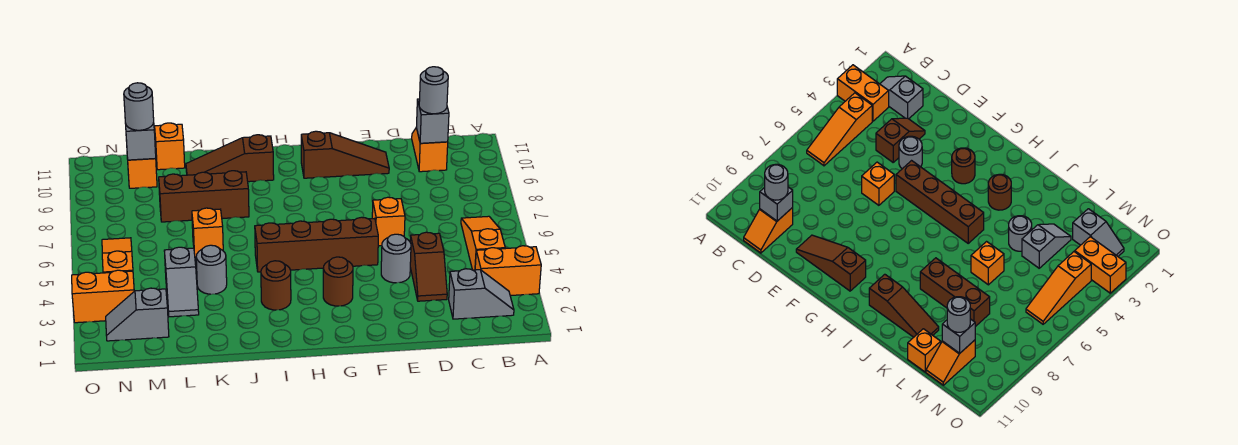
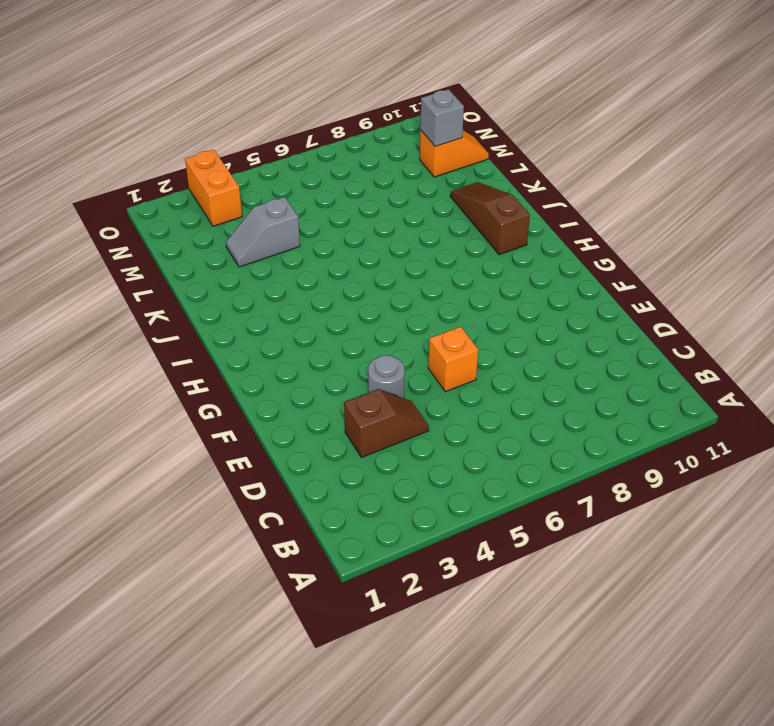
brown slope D3:D4 level 1 top 3 -> brown slope D3:D4 level 1 top 4
none -> orange brick A3:B3 level 1
none -> grey slope B2:C2 level 1 top C
none -> orange slope B4:B6 level 1 top 4

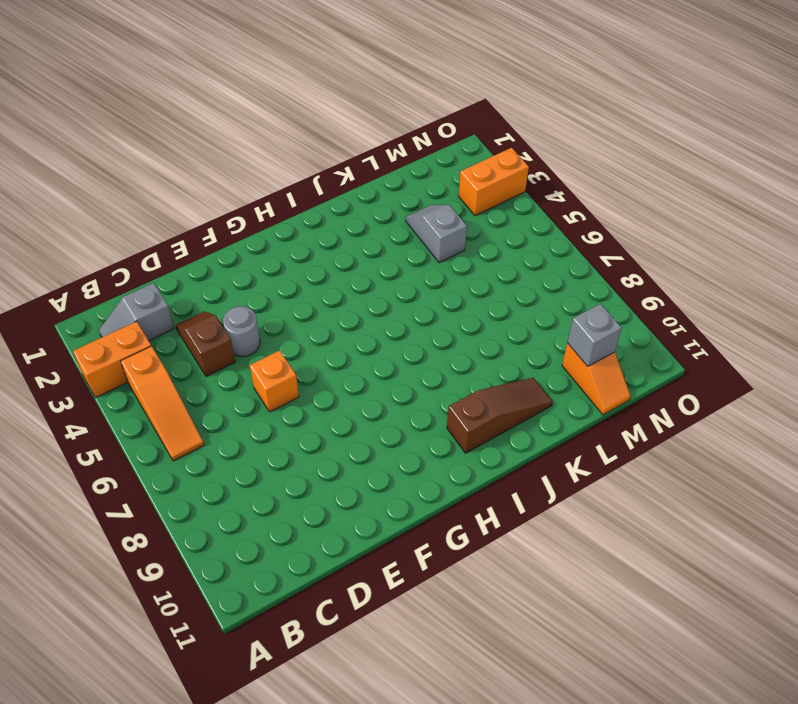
none -> orange slope C10:C11 level 1 top 10
none -> brown slope E10:G10 level 1 top G
none -> brown brick F5:I5 level 1

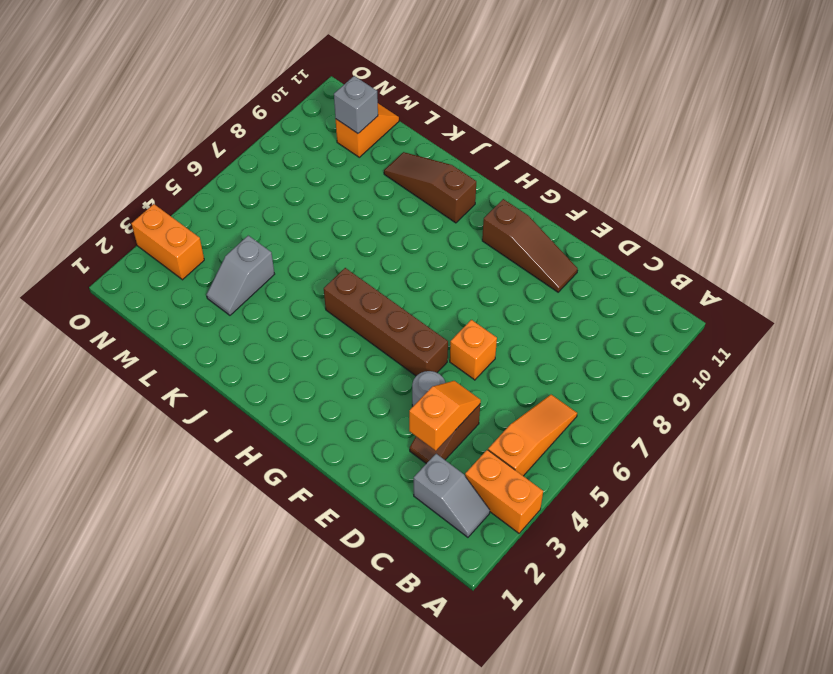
orange slope D3:D4 level 2 top 3 -> orange slope C10:C11 level 1 top 10
none -> brown round brick G3 level 1
none -> brown round brick I3 level 1
none -> brown brick J8:L8 level 1

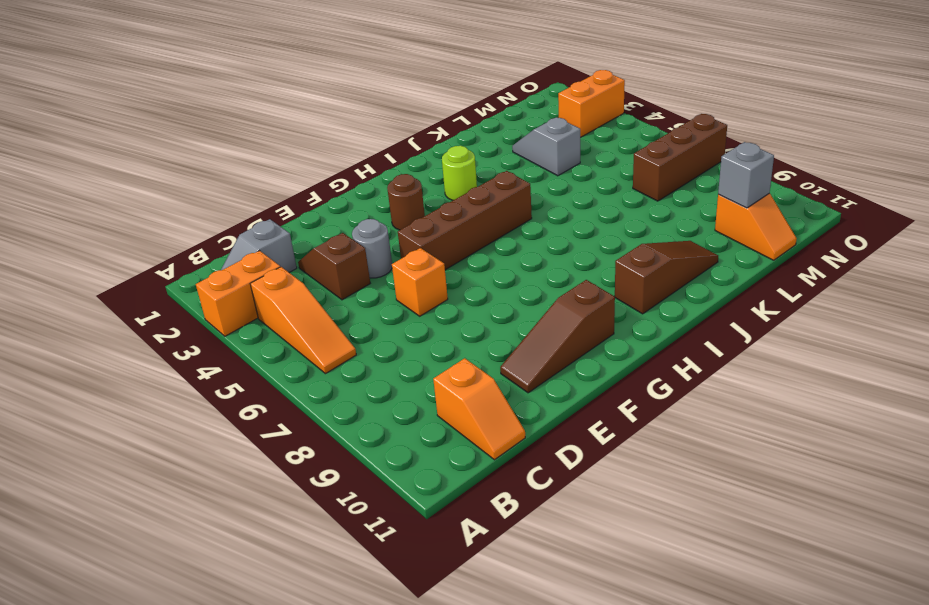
lime round brick I3 level 1 -> brown round brick I3 level 1
brown brick M7:O7 level 1 -> brown brick J8:L8 level 1
none -> grey round brick K4 level 1
none -> orange brick K6 level 1
none -> orange brick L11 level 1

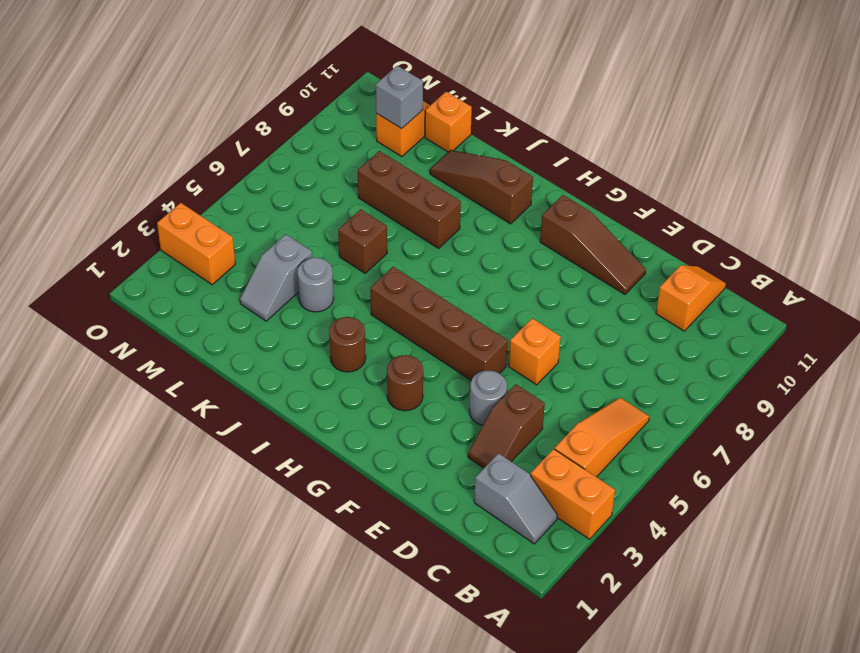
brown brick K6 level 1 -> orange brick K6 level 1
none -> grey slope M2:N2 level 1 top M
none -> orange slope N4:N6 level 1 top 4
none -> grey brick C10 level 2

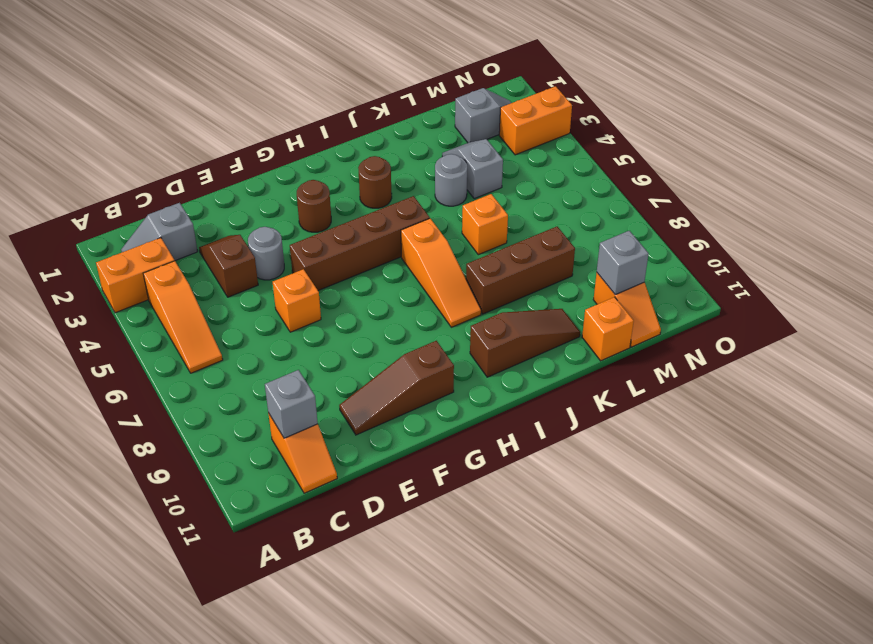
orange slope I6:I8 level 1 top 6 -> orange slope N4:N6 level 1 top 4
none -> grey round brick C10 level 3
none -> grey round brick M10 level 3

